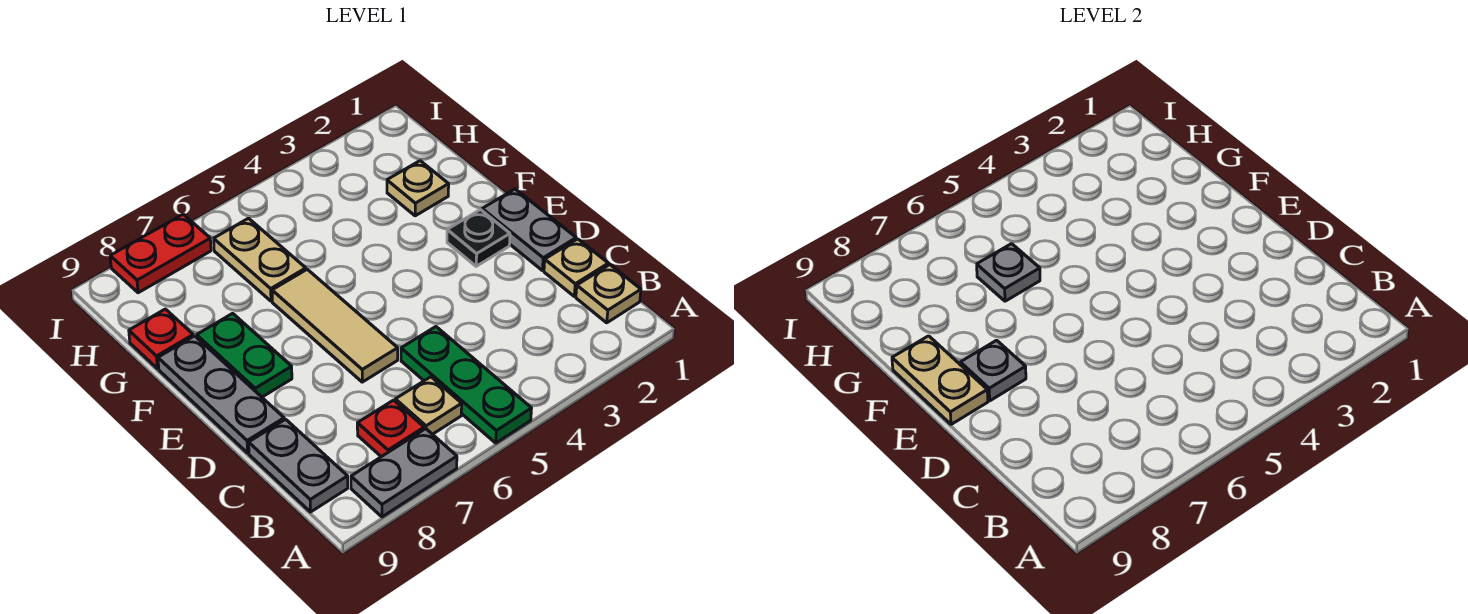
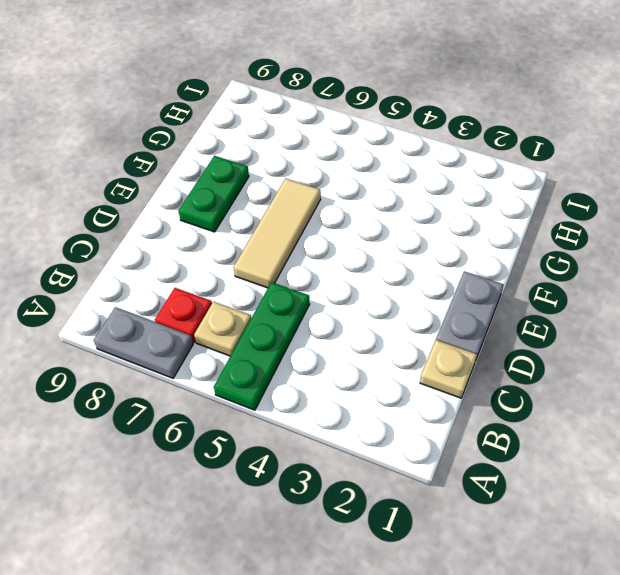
none -> tan plate B1 level 1
none -> grey plate B9:C9 level 1
none -> grey plate D9:F9 level 1

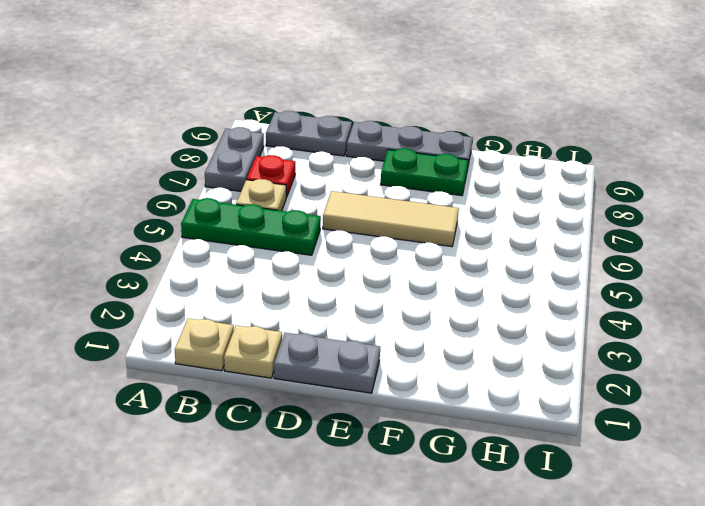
none -> black plate E2 level 1
none -> tan plate G2 level 1
none -> tan plate G6:H6 level 1

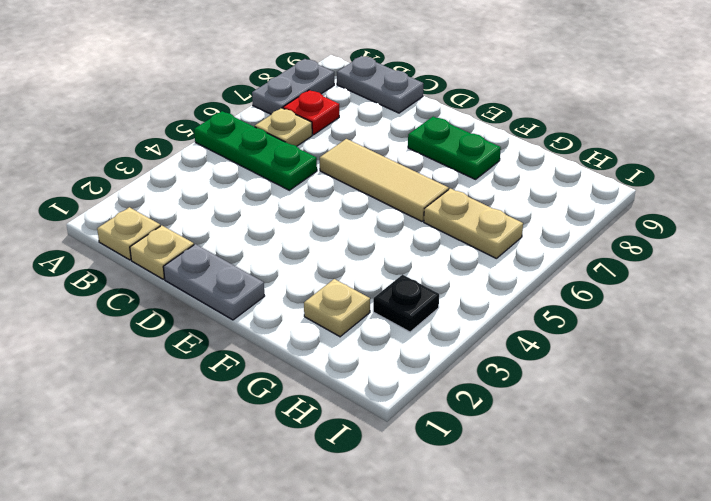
black plate H3 level 1 -> black plate E2 level 1
none -> grey plate D9:F9 level 1
none -> red plate G9 level 1
none -> red plate I7:I8 level 1

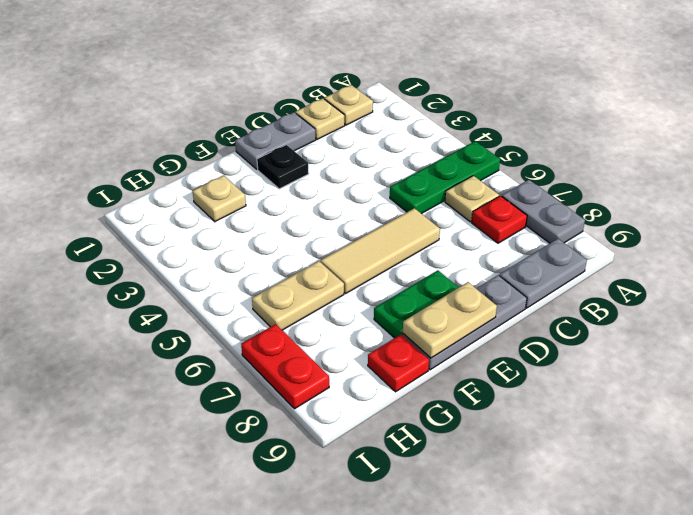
none -> grey plate E8 level 2
none -> grey plate G6 level 2

